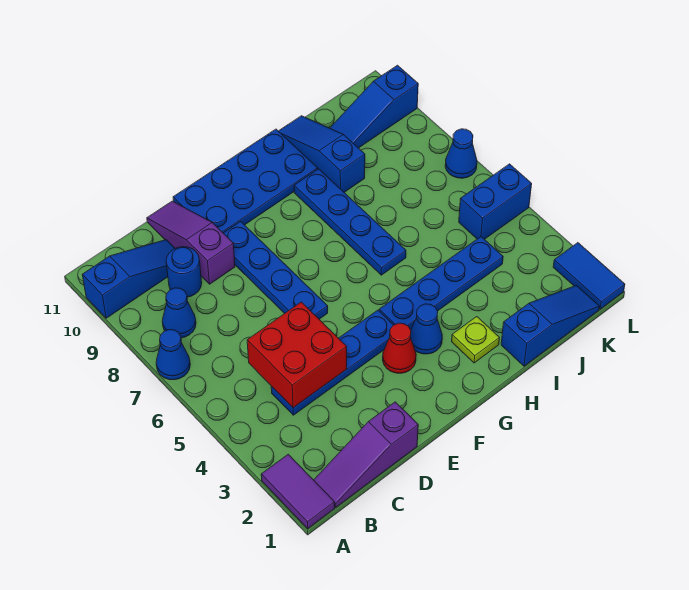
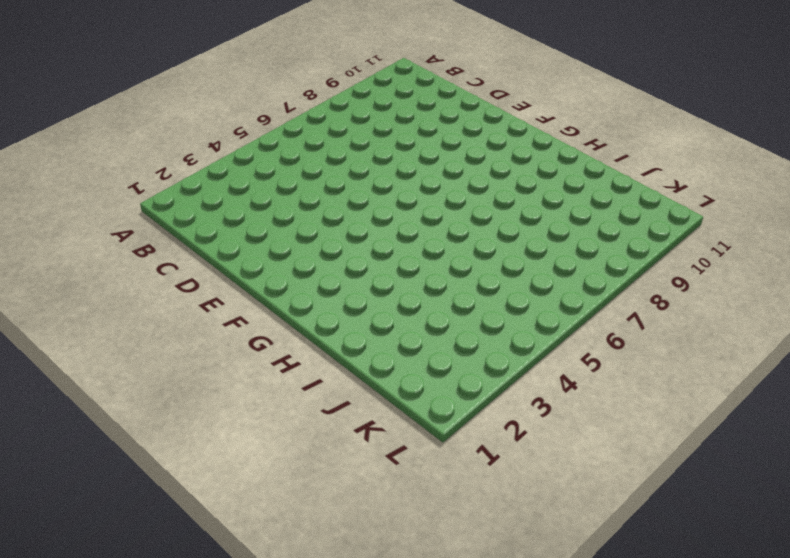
none -> purple tile A1:A2 level 1
none -> blue cone A7 level 1
none -> blue slope A10:C10 level 1 top A

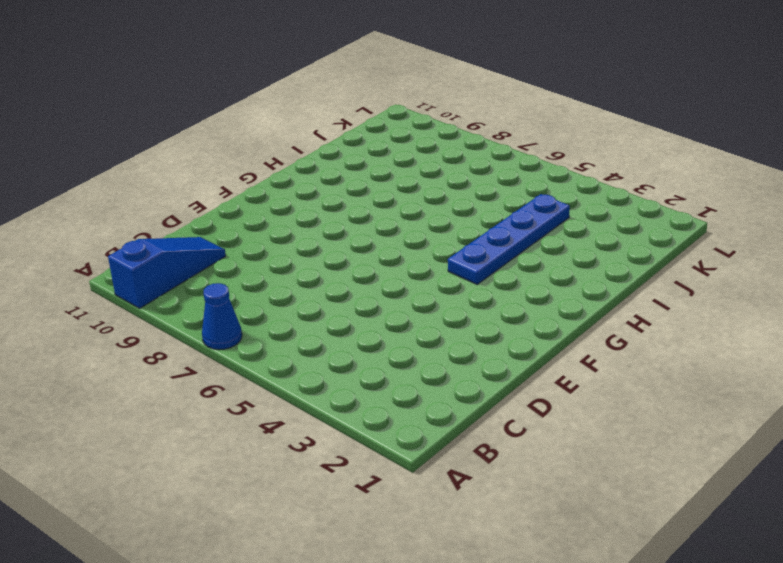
none -> purple tile A1:A2 level 1
none -> purple slope B1:D1 level 1 top D
none -> blue cone B8 level 1

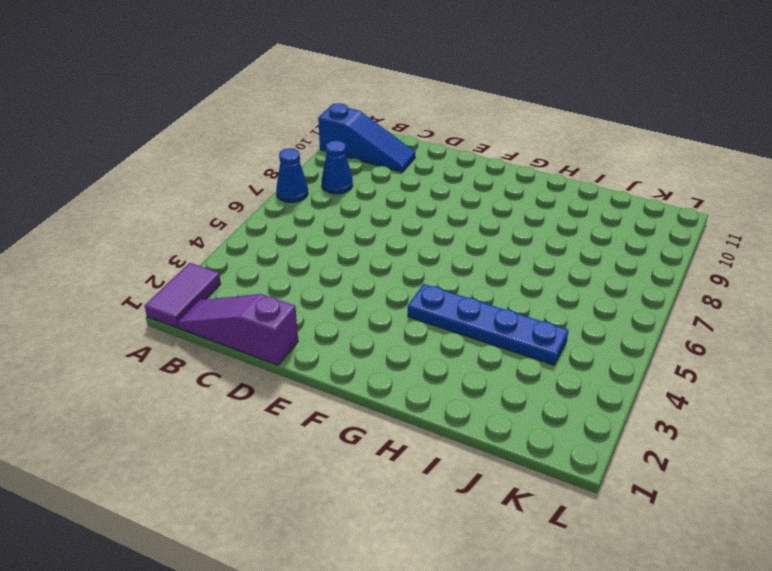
none -> blue plate C4:F4 level 1
none -> blue round brick C9 level 1
none -> purple slope D9:D11 level 1 top 9

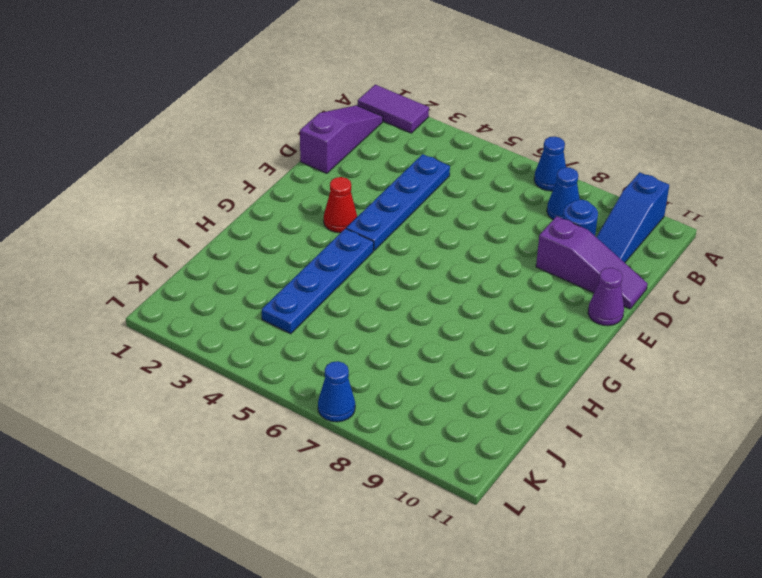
purple cone E11 level 1 -> blue plate E10:H11 level 1
none -> blue plate E6:E9 level 1
none -> blue cone G3 level 1
none -> lime plate H2 level 1

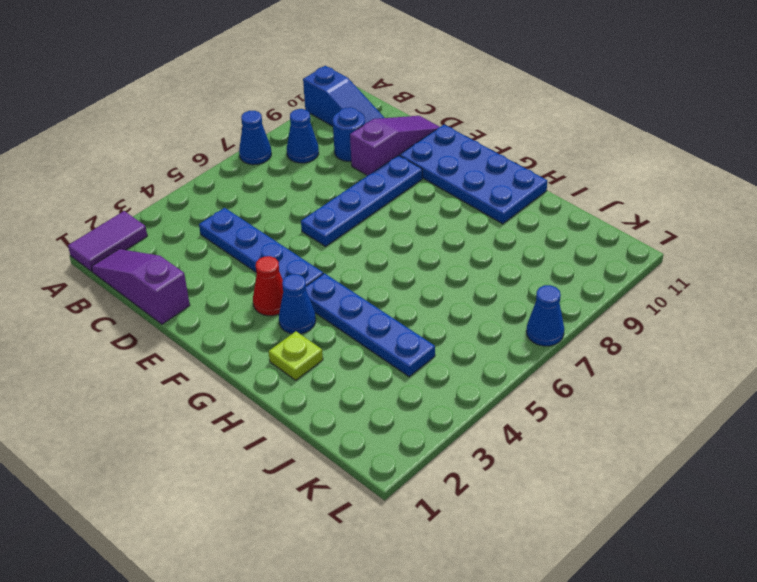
none -> blue plate H6:H9 level 1
none -> blue slope I1:K1 level 1 top I
none -> blue slope I9:I11 level 1 top 9

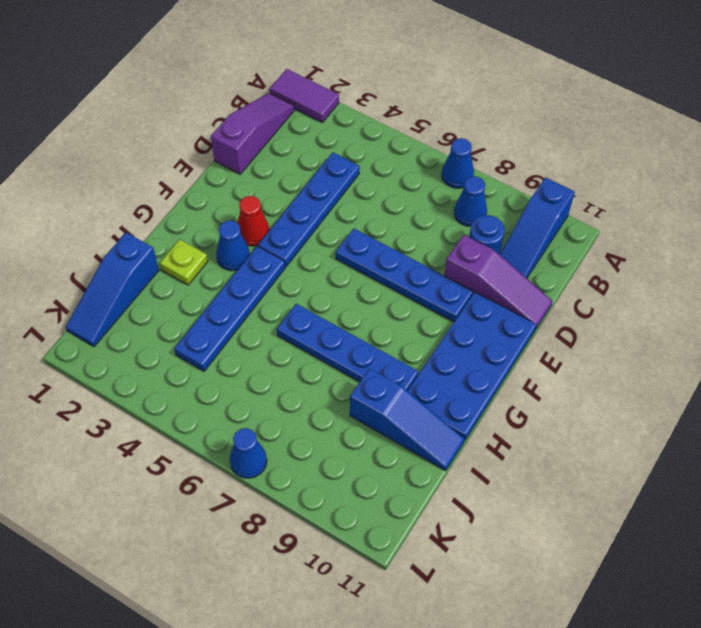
none -> blue slope J10:L10 level 1 top L
none -> blue brick K5:L5 level 1
none -> blue tile L1:L2 level 1

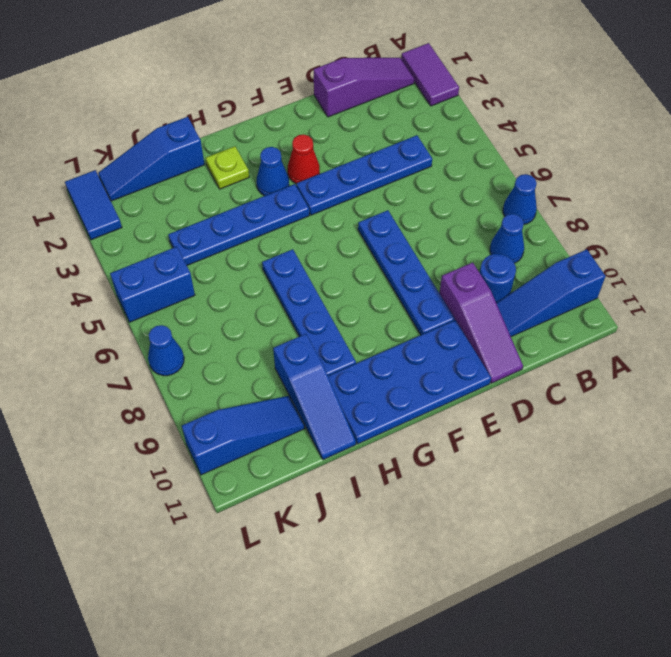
none -> red brick C4:D5 level 2

